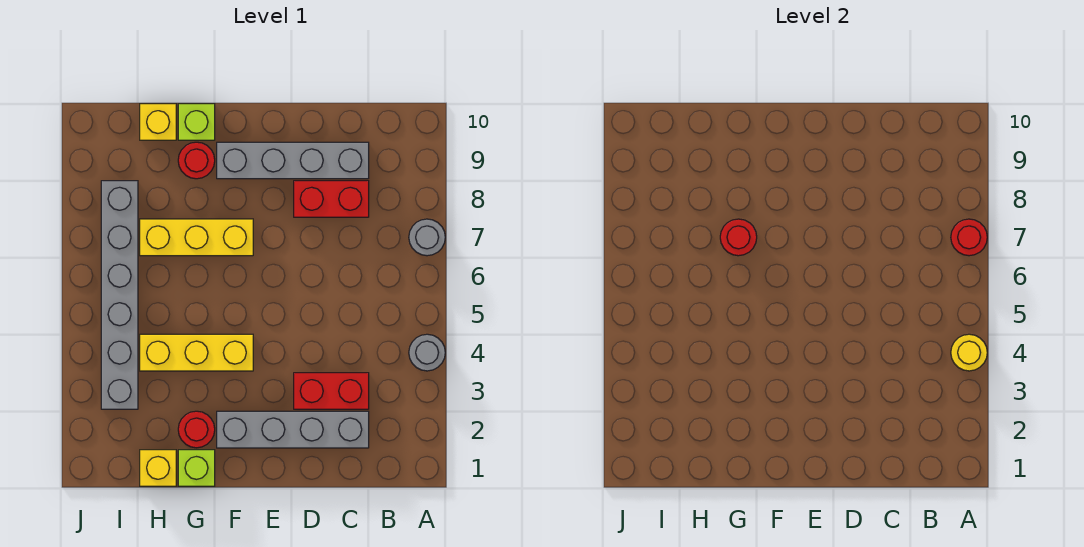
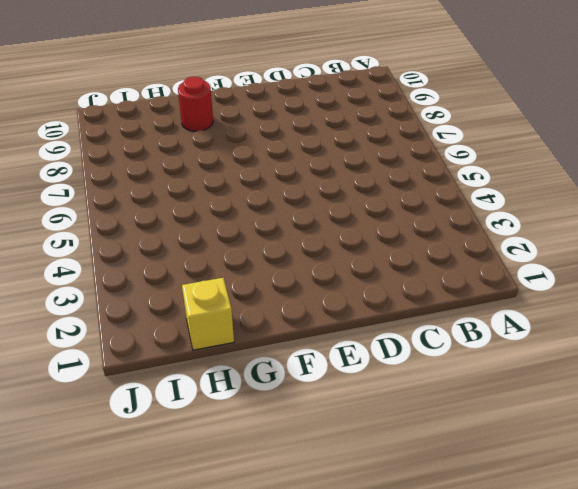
none -> grey round brick A4 level 1
none -> grey round brick A7 level 1
none -> grey brick C2:F2 level 1

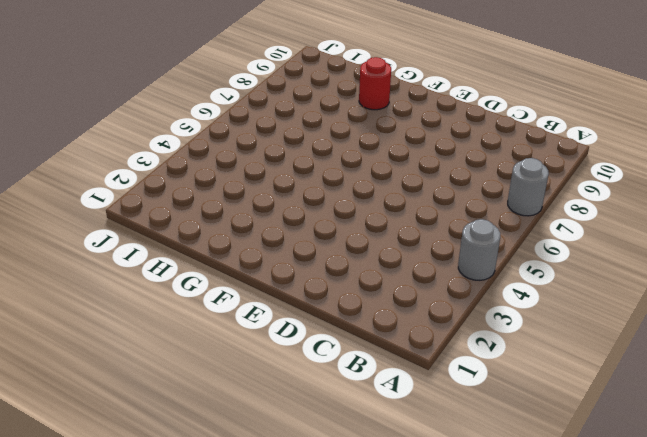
none -> grey brick C2:F2 level 1
none -> red brick C3:D3 level 1
none -> red brick C8:D8 level 1

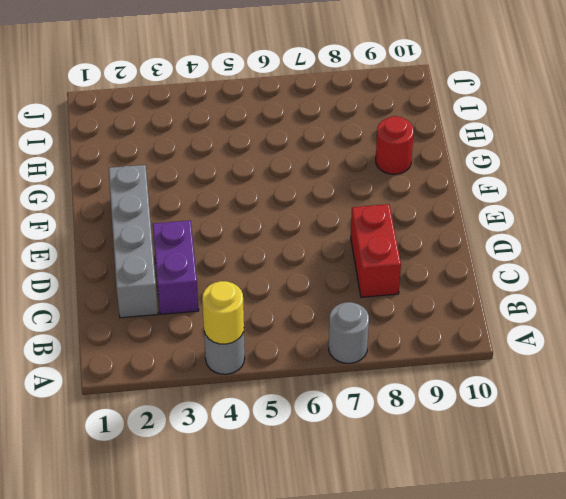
purple brick C3:D3 level 1 -> red brick C3:D3 level 1
none -> grey brick C9:F9 level 1
none -> yellow brick F4:H4 level 1
none -> yellow brick F7:H7 level 1

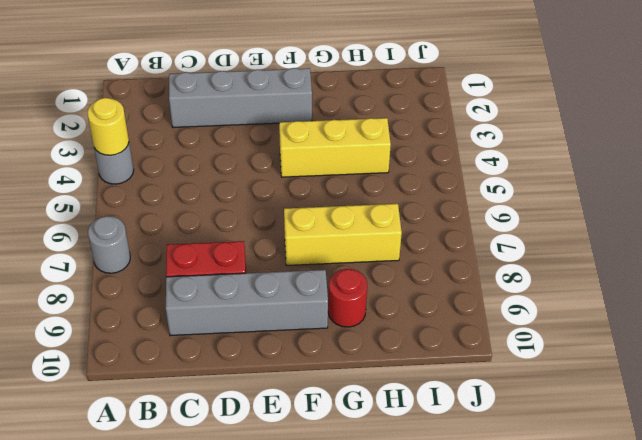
none -> red brick C3:D3 level 1
none -> lime brick G1 level 1
none -> red round brick G2 level 1

